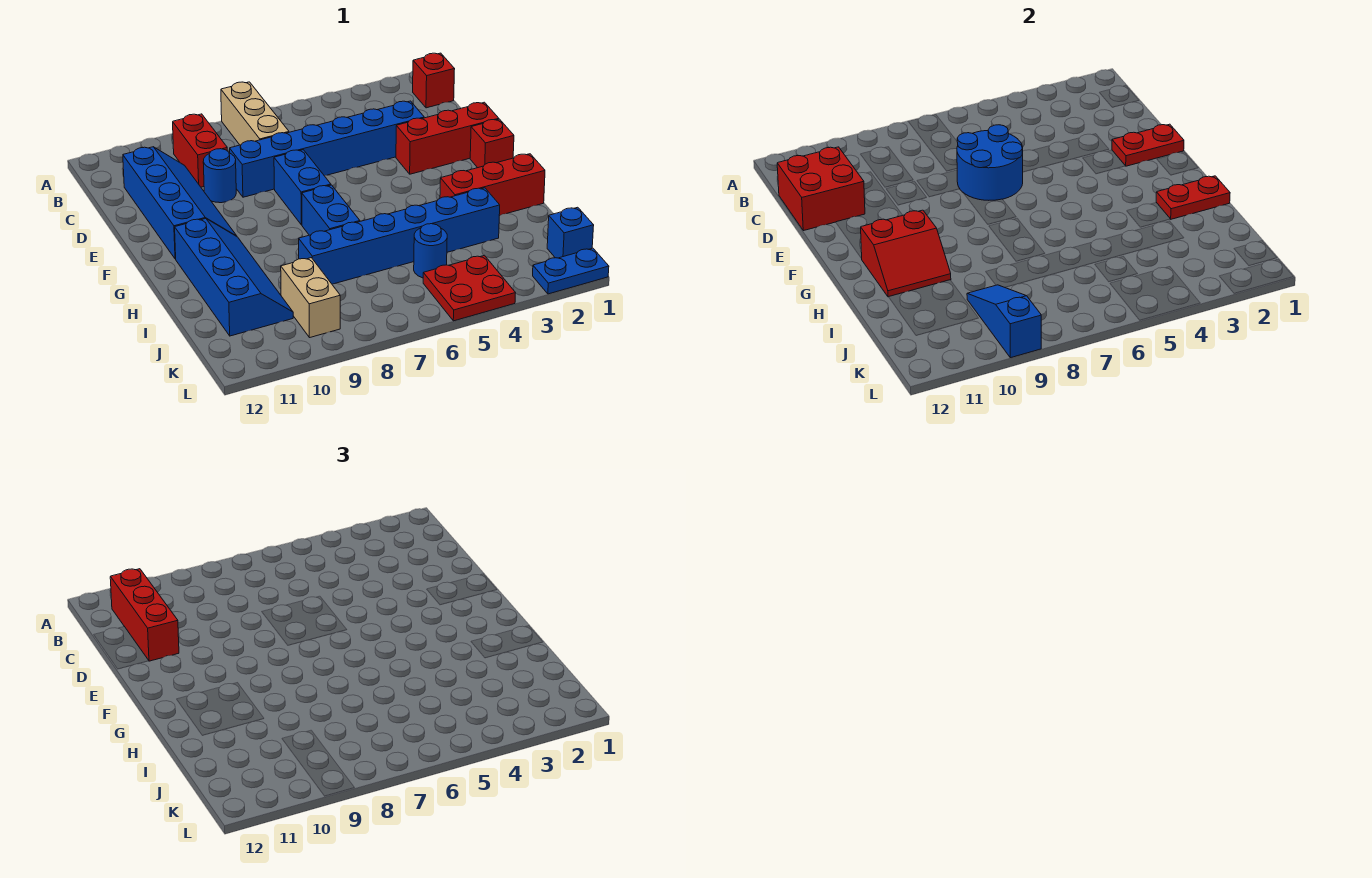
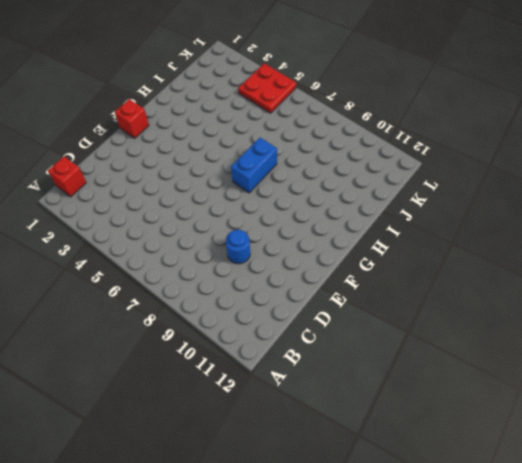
none -> tan brick A7:C7 level 1
none -> red brick B9:C9 level 1
none -> blue slope C10:F11 level 1 top 11

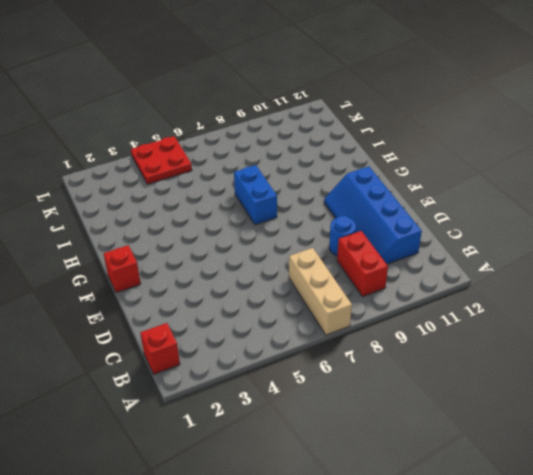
none -> blue brick D3:D8 level 1
none -> red brick E1:E3 level 1
none -> blue brick E7:F7 level 1

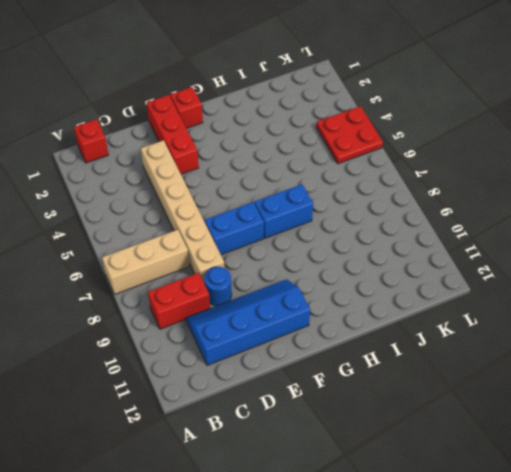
tan brick D3:D8 level 1 -> blue brick D3:D8 level 1
none -> blue slope G10:J11 level 1 top 11
none -> red brick H1:H3 level 1
none -> blue brick I3:I8 level 1

